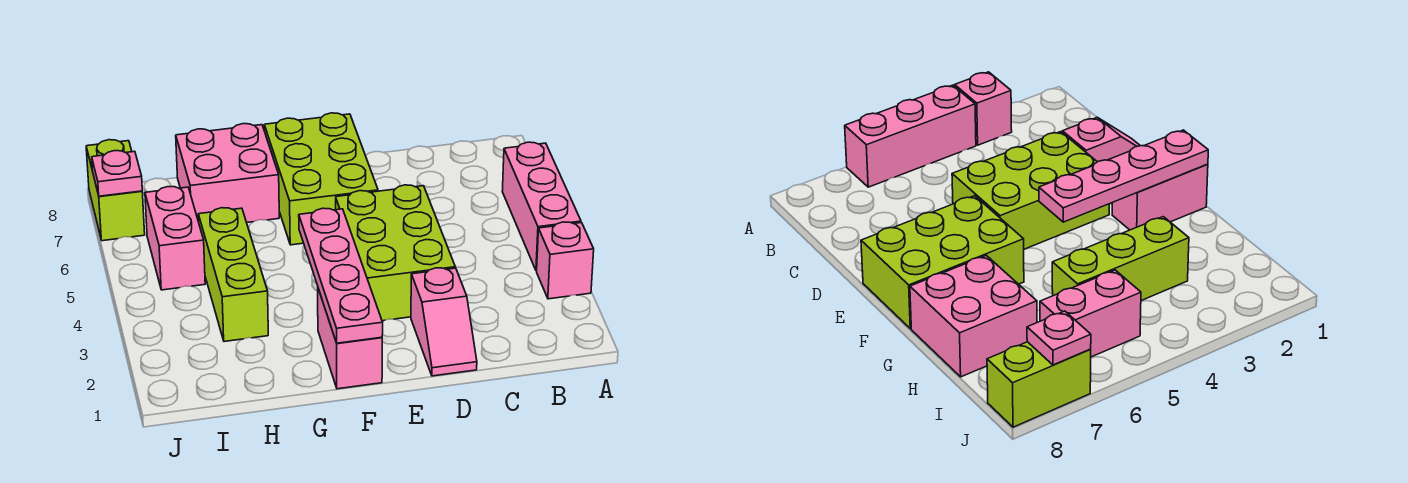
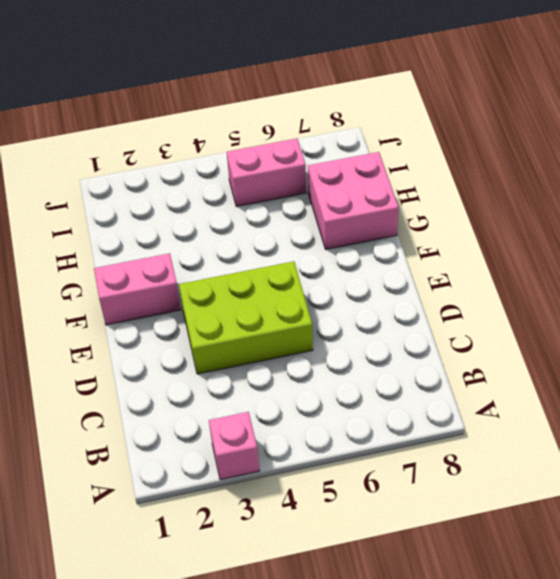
none -> pink brick A4:A6 level 1
none -> pink slope D1:D2 level 1 top 2
none -> lime brick E6:F8 level 1

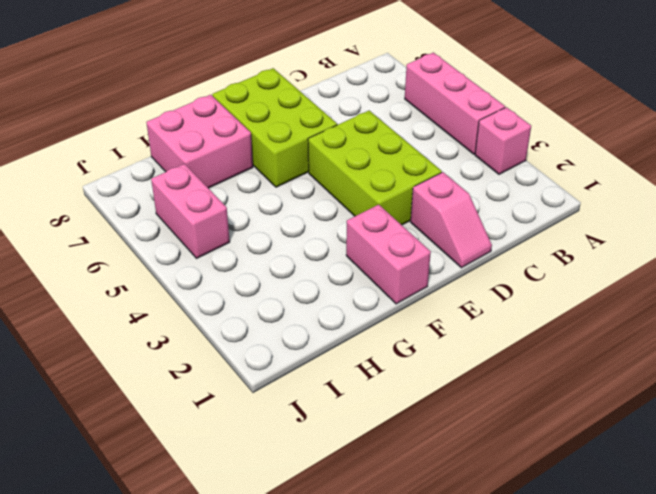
none -> lime brick H3:H5 level 1
none -> lime brick J7:J8 level 1
none -> pink plate F1:F4 level 2

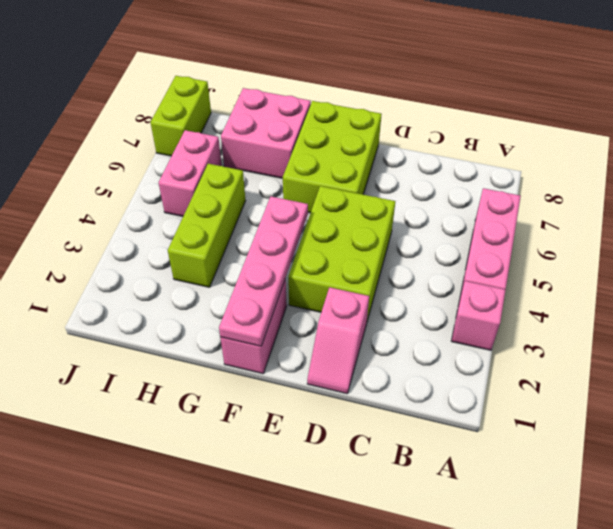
none -> pink plate J7 level 2

